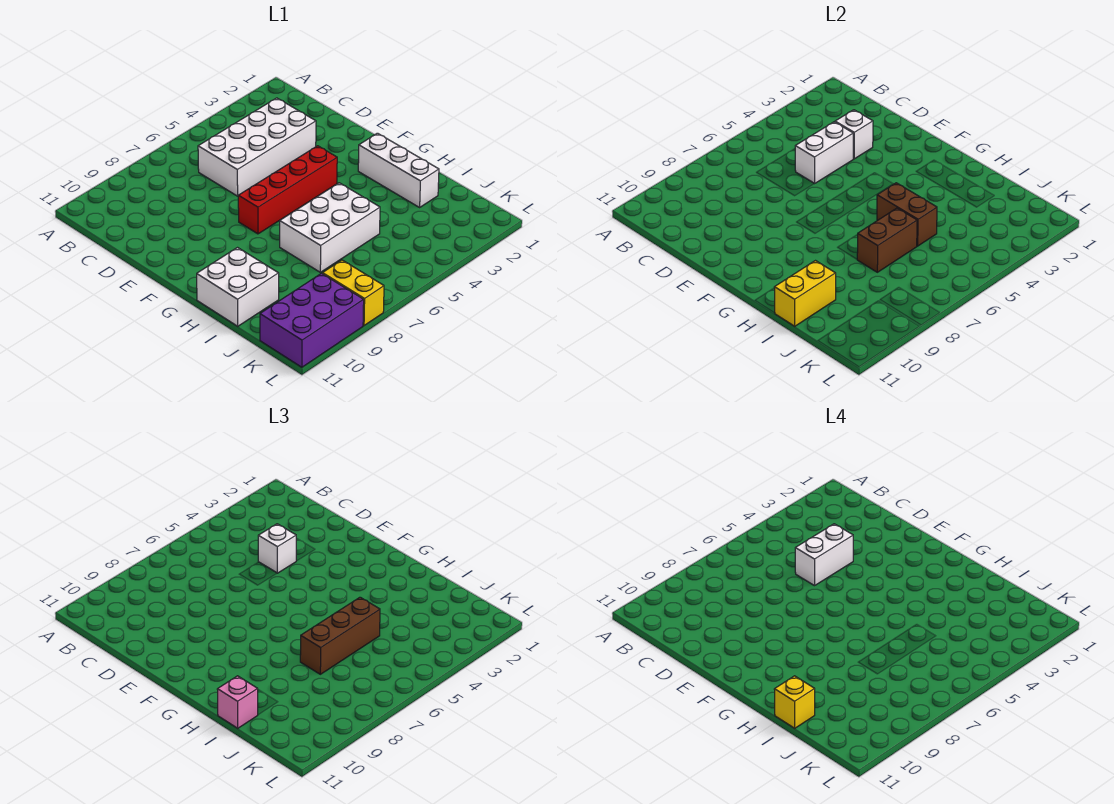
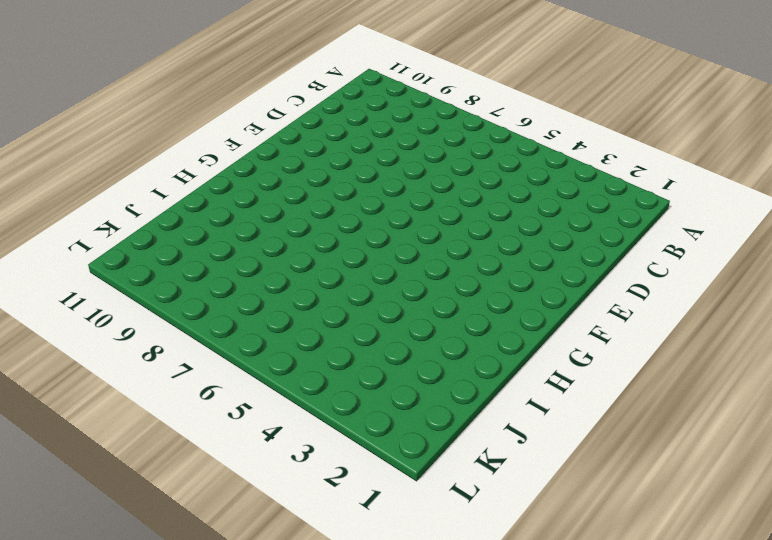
none -> white brick C3:D6 level 1
none -> red brick F4:F7 level 1
none -> white brick G2:I2 level 1

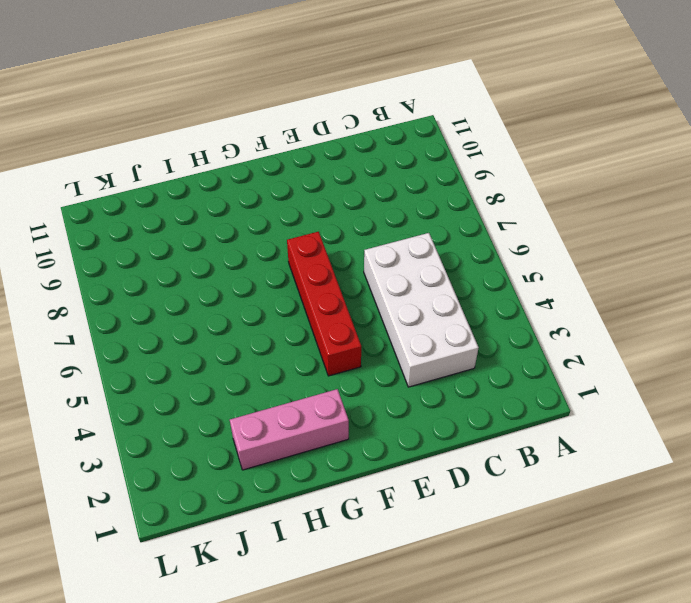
pink brick G2:I2 level 1 -> white brick G2:I2 level 1
none -> white brick H5:I7 level 1
none -> white brick H10:I11 level 1
none -> yellow brick K8:L8 level 1

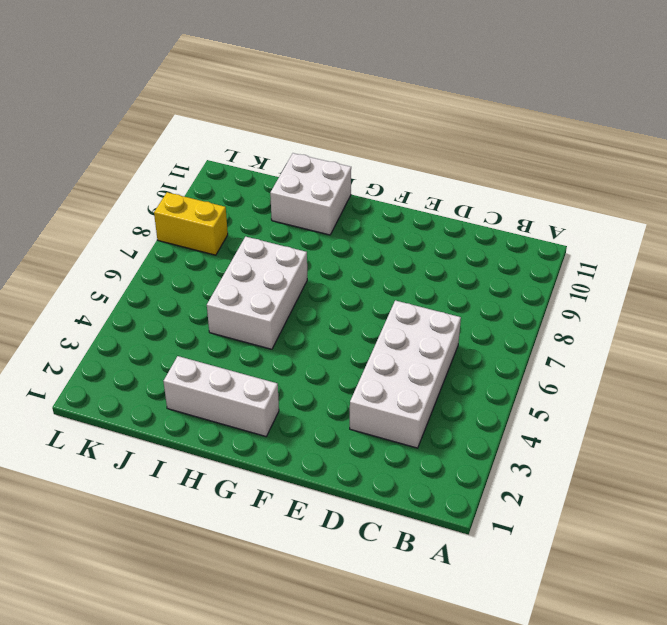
none -> red brick F4:F7 level 1
none -> purple brick K9:L11 level 1
none -> white brick D3 level 2

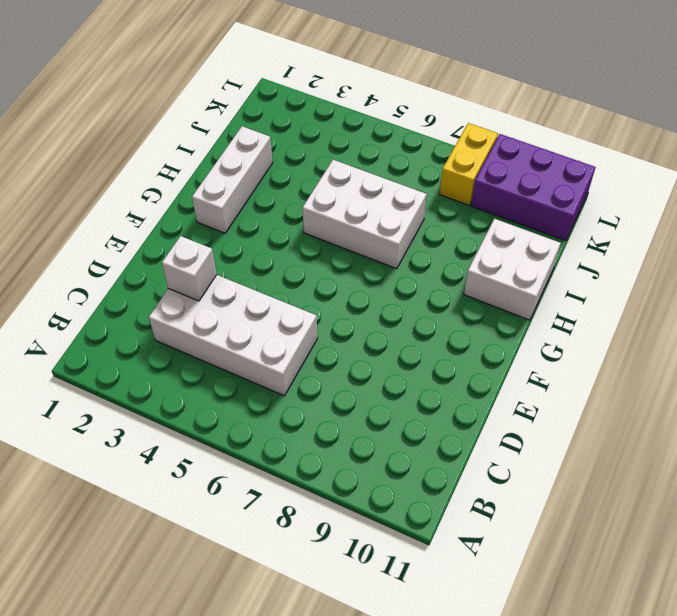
none -> red brick F4:F7 level 1
none -> white brick D4:D5 level 2
none -> brown brick H5:I5 level 2

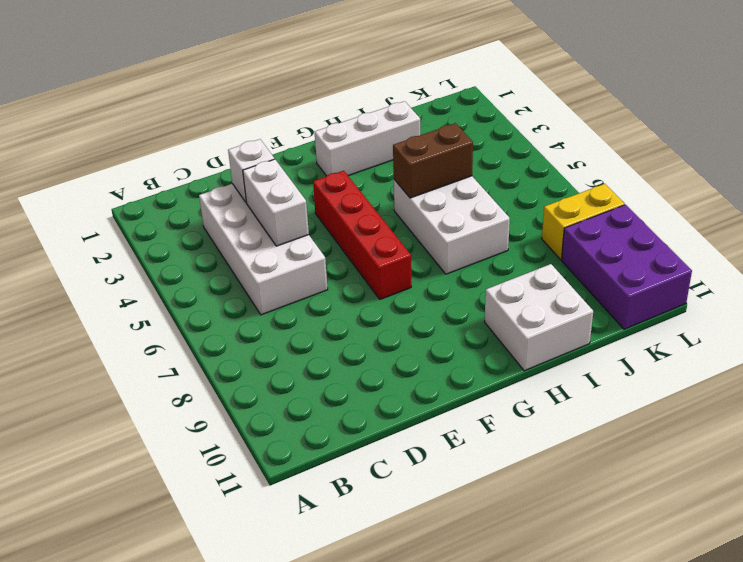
none -> brown brick I6:I7 level 2
none -> yellow brick I10:I11 level 2
none -> white brick D4 level 3

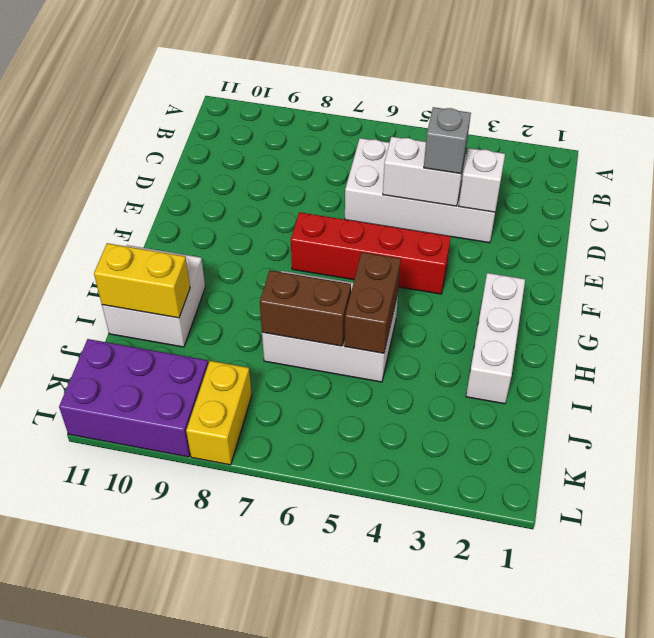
grey brick D4 level 3 -> white brick D4 level 3
none -> brown brick I5:I7 level 3
none -> pink brick I11 level 3
none -> white brick D4:D5 level 4

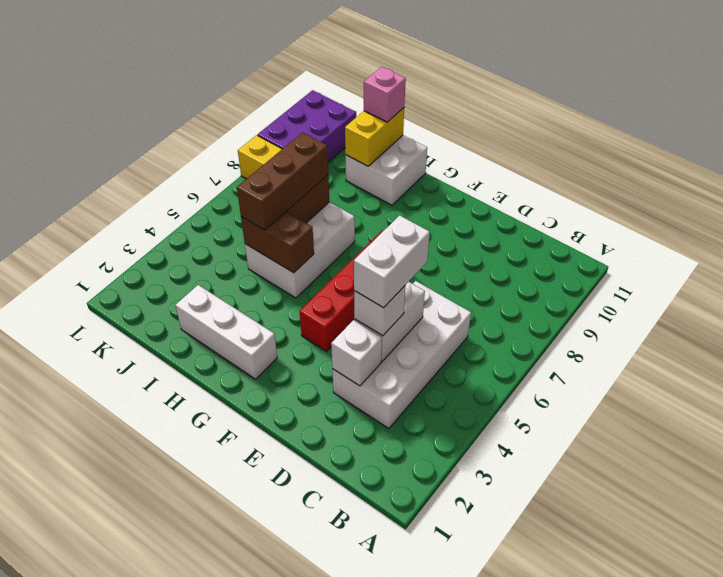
none -> yellow brick I11 level 4

